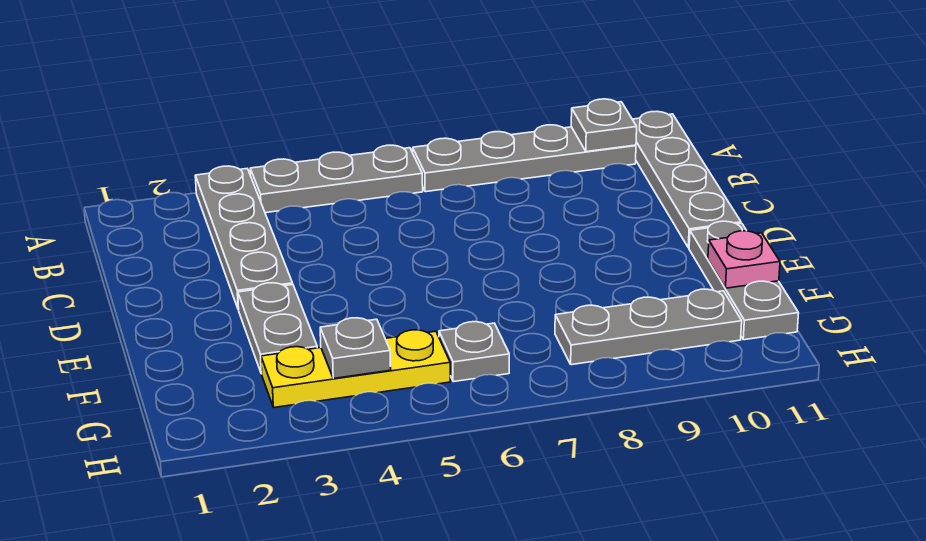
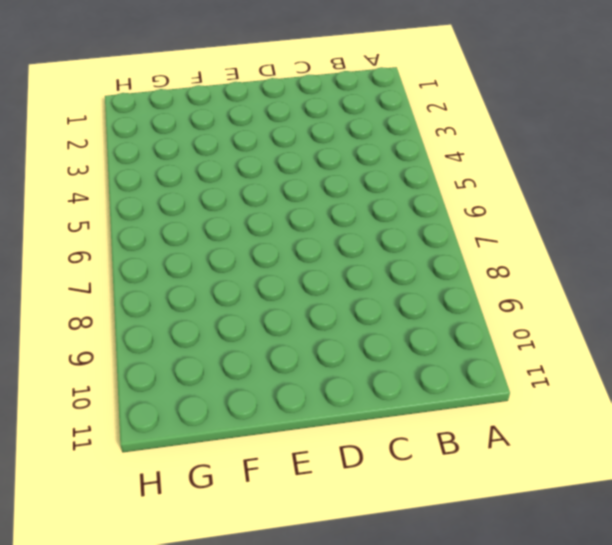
none -> grey plate A3:D3 level 1
none -> grey plate A4:A6 level 1
none -> grey plate A7:A10 level 1

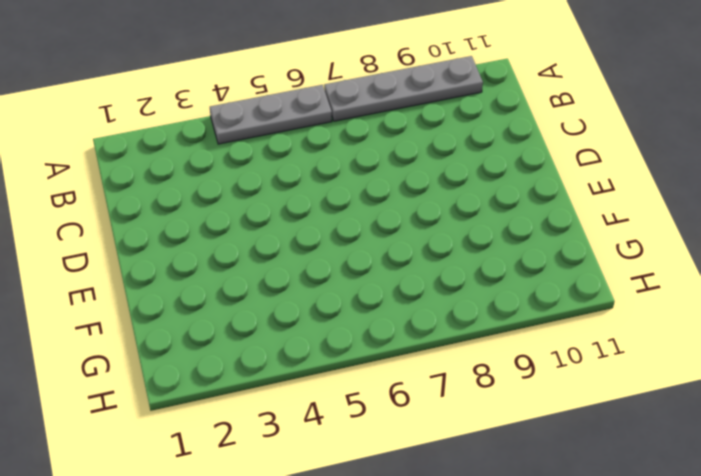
none -> grey plate A3:D3 level 1
none -> grey plate A11:D11 level 1
none -> grey plate E3:F3 level 1

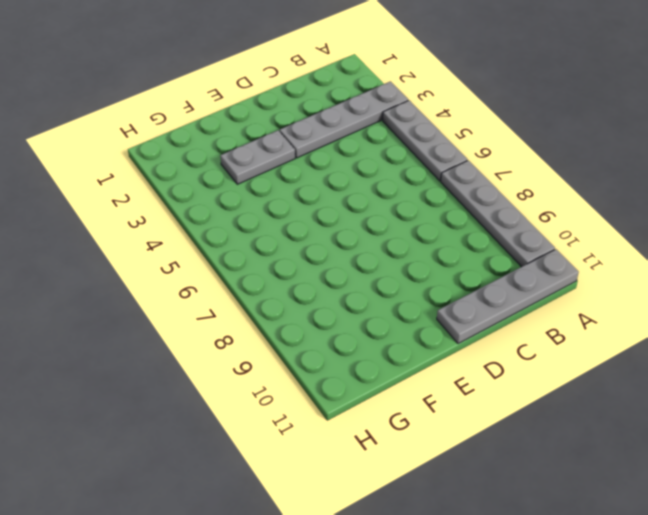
none -> grey plate E11:G11 level 1
none -> yellow plate G3:G5 level 1
none -> grey plate G6 level 1

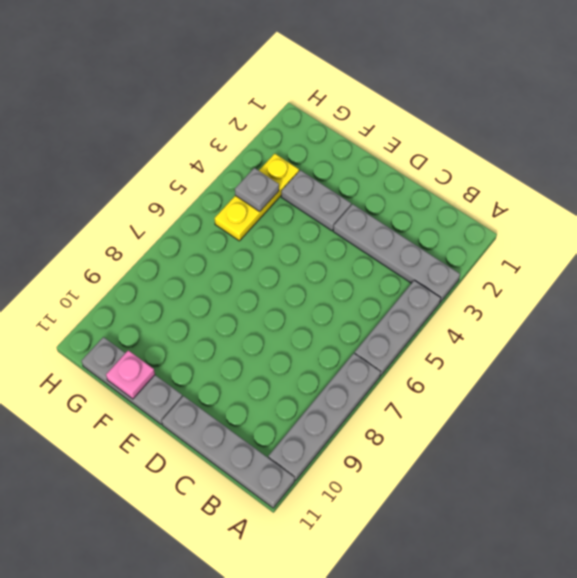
none -> grey plate G6 level 1
none -> grey plate G8:G10 level 1
none -> grey plate A10 level 2

